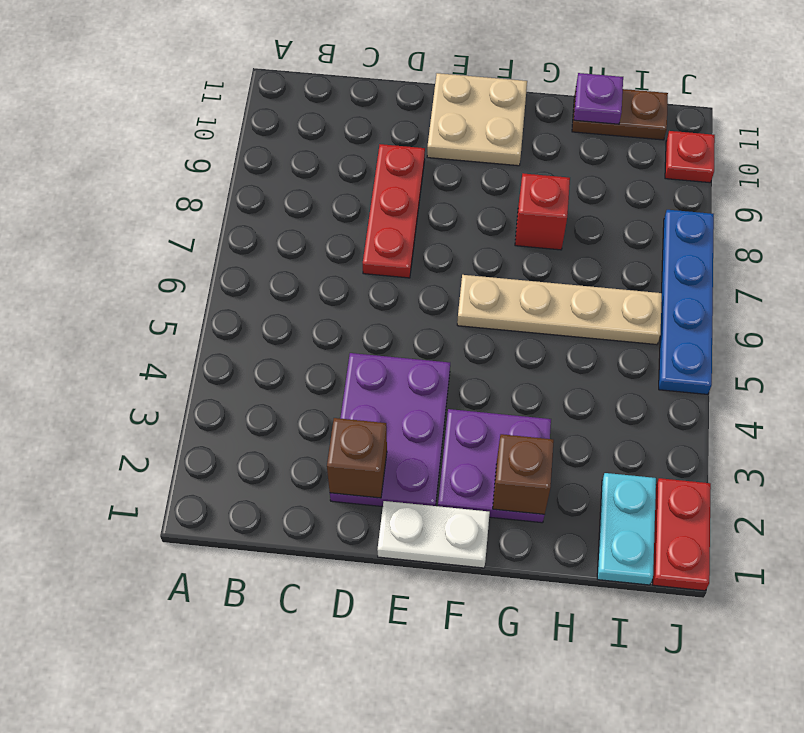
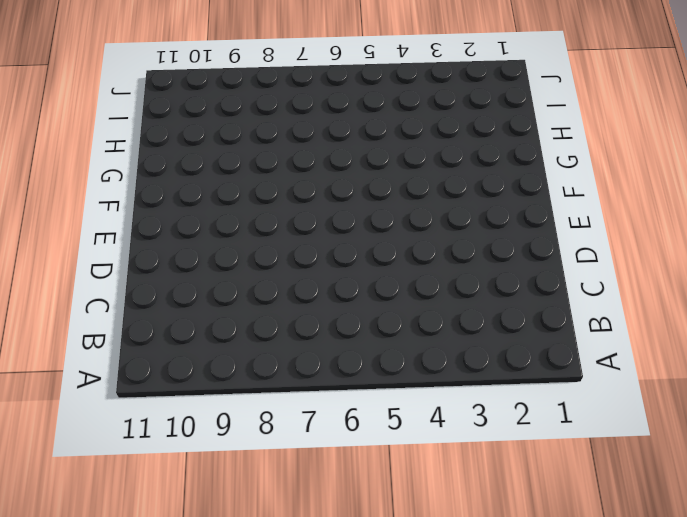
none -> purple plate D2:E4 level 1
none -> red plate D7:D9 level 1
none -> white plate E1:F1 level 1

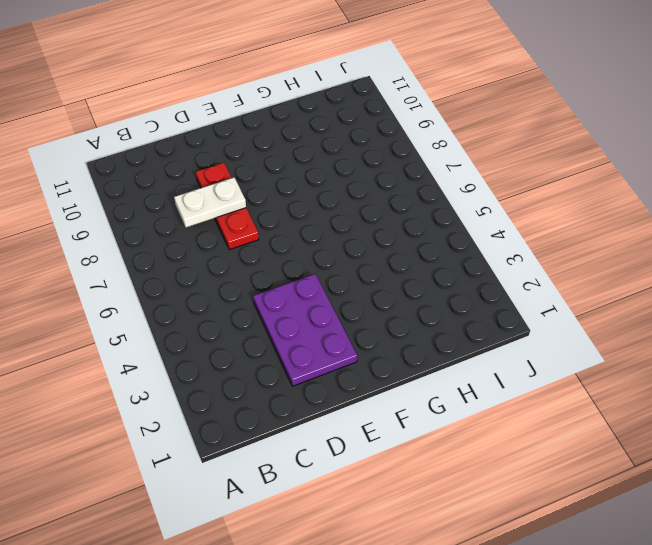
white plate C8:D8 level 2 -> white plate E1:F1 level 1
none -> tan plate E10:F11 level 1
none -> purple plate F2:G3 level 1
none -> tan plate F6:I6 level 1

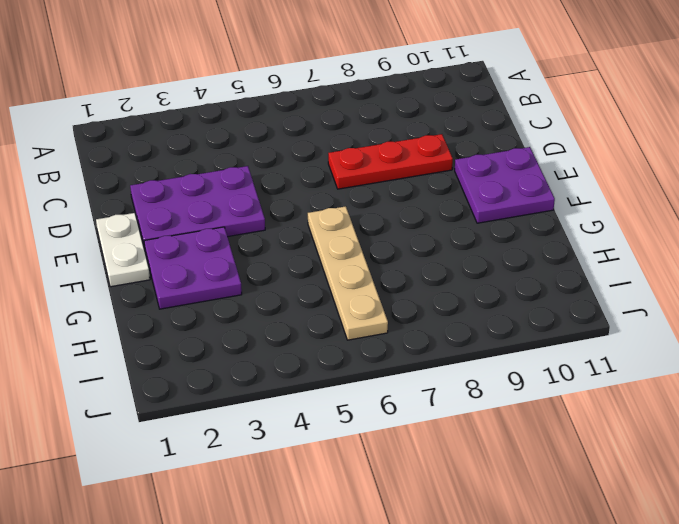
purple plate E10:F11 level 1 -> tan plate E10:F11 level 1
none -> red brick G8 level 1
none -> brown plate H11:I11 level 1
none -> cyan plate I1:I2 level 1

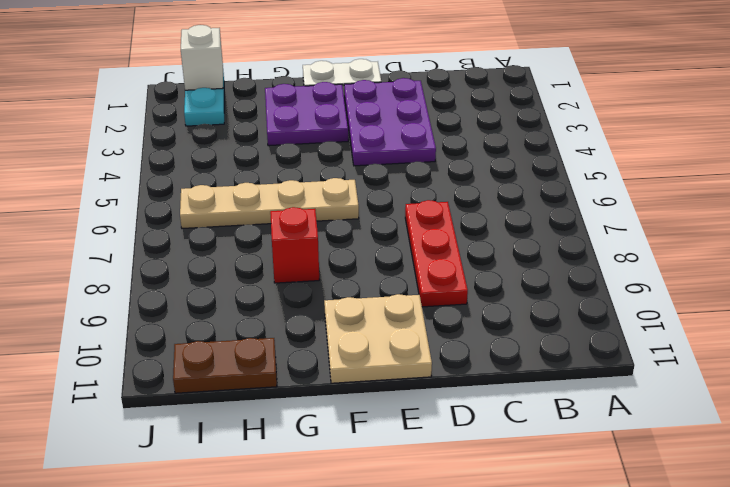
white brick I1 level 2 -> none
none -> red plate J1:J2 level 1
none -> blue plate J5:J8 level 1
none -> red plate J10 level 1

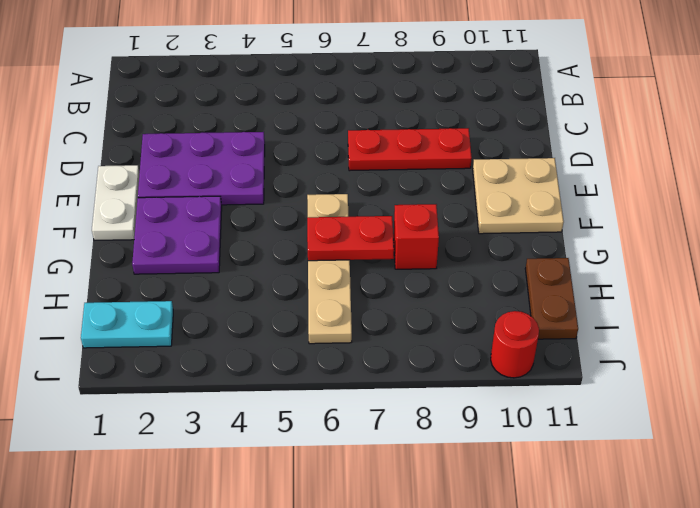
red plate G6:G7 level 2 -> red plate J1:J2 level 1
red round brick J10 level 1 -> red plate J10 level 1
none -> blue plate J5:J8 level 1
none -> brown brick D2 level 2
none -> brown brick G2 level 2

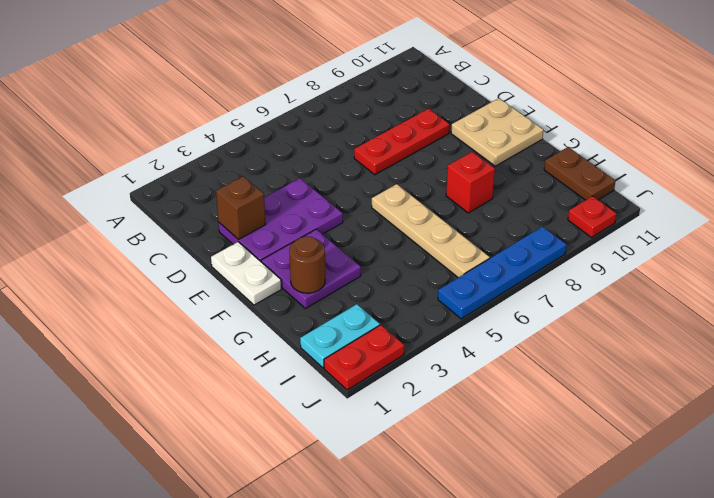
brown round brick G2 level 2 -> brown brick G2 level 2
none -> purple plate H11 level 2

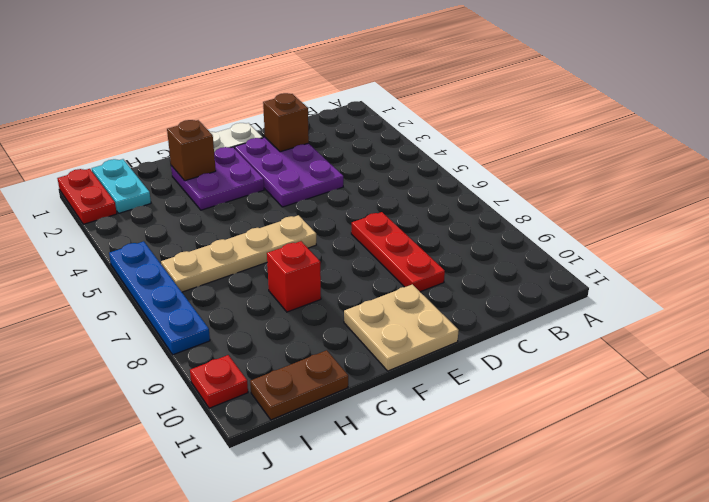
none -> purple plate H11 level 2

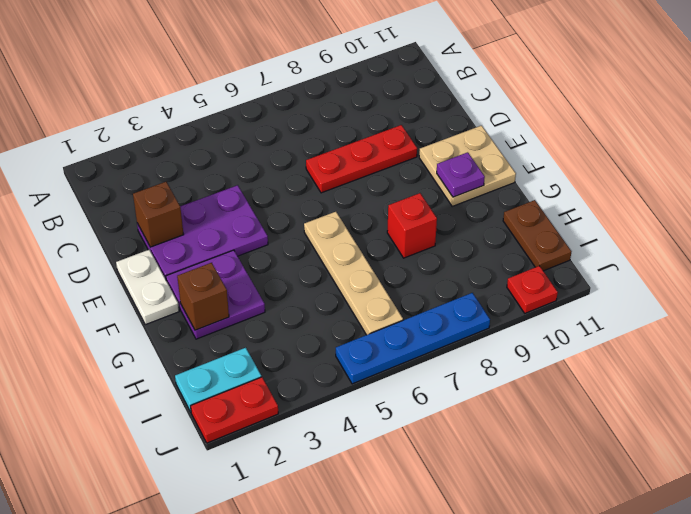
purple plate F10 level 2 -> purple plate H11 level 2

